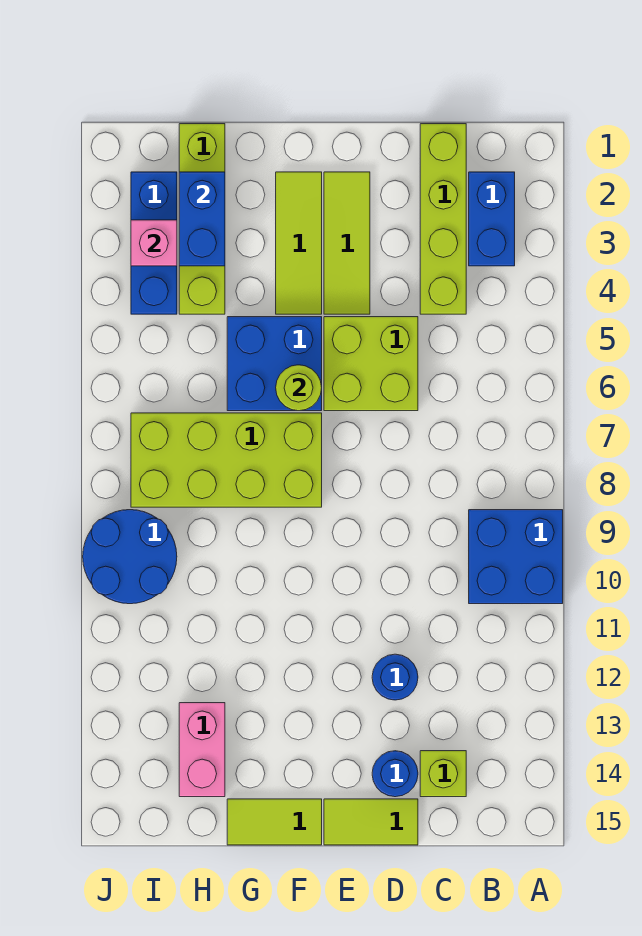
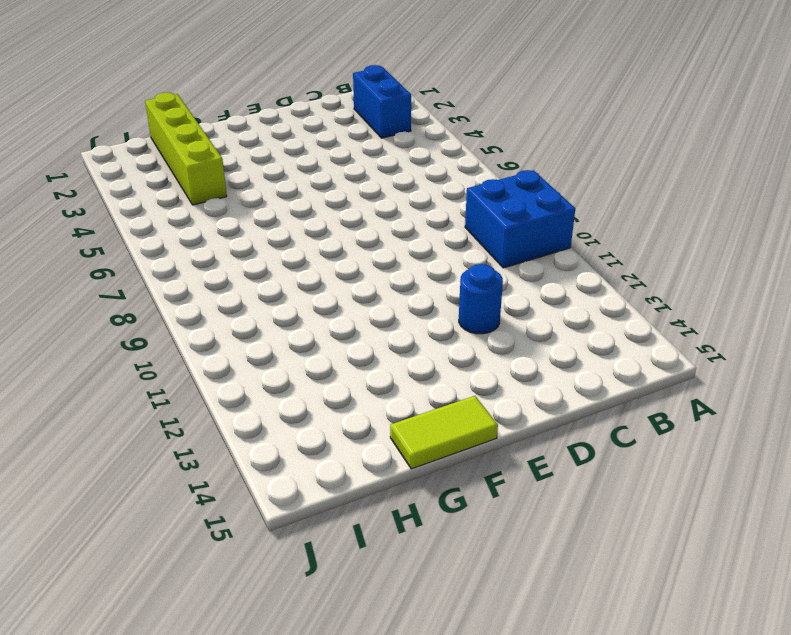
none -> lime brick C1:C4 level 1
none -> lime brick C14 level 1
none -> lime brick D5:E6 level 1

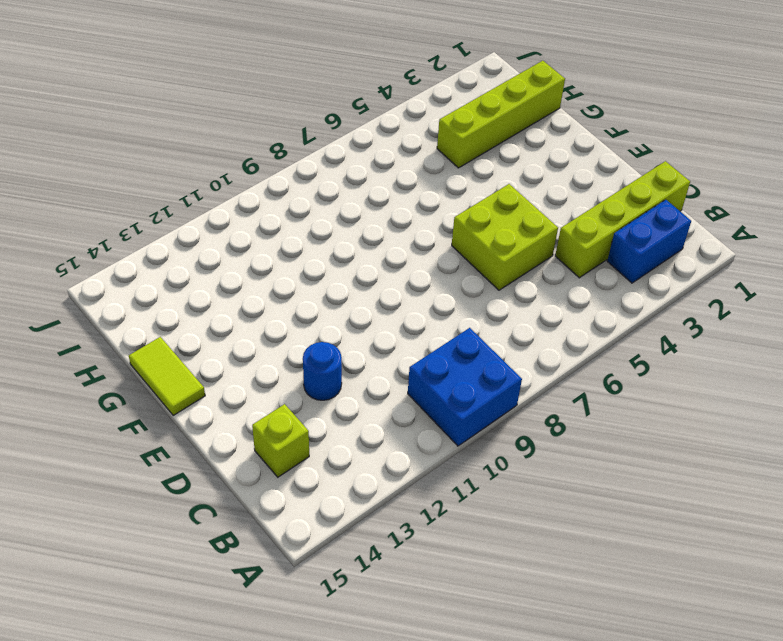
none -> blue round brick D14 level 1
none -> lime tile D15:E15 level 1
none -> lime tile E2:E4 level 1

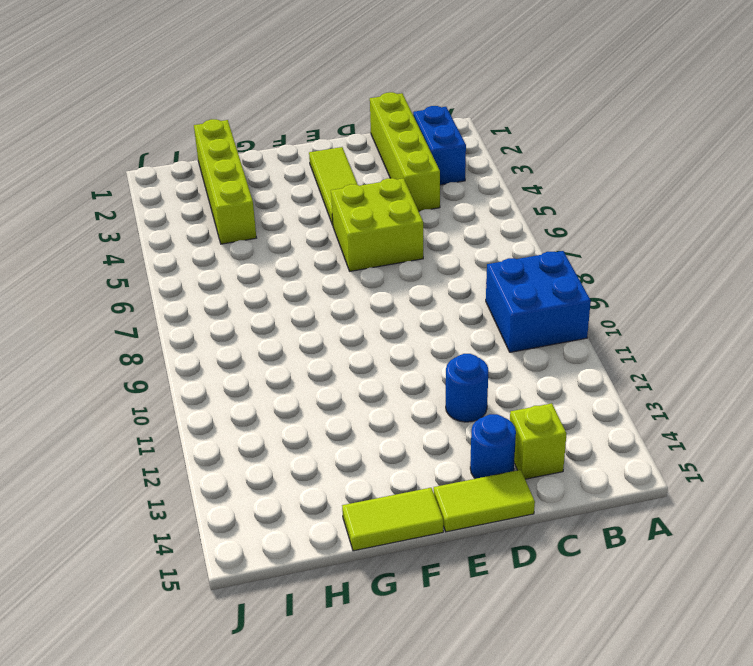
none -> lime tile F2:F4 level 1
none -> blue brick F5:G6 level 1
none -> lime brick F7:I8 level 1

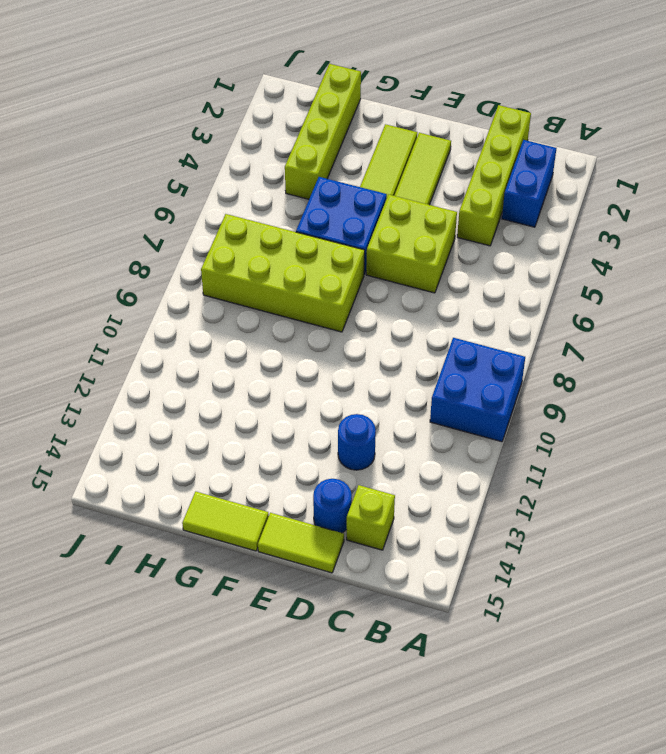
none -> pink brick H13:H14 level 1
none -> blue brick I2:I4 level 1
none -> blue round brick I9:J10 level 1

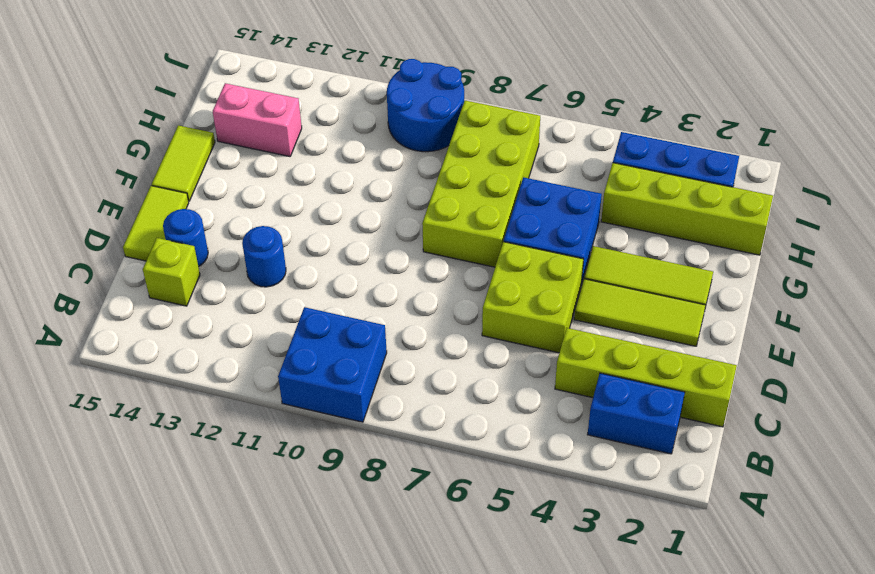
none -> lime round brick F6 level 2
none -> blue brick H2:H3 level 2
none -> pink brick I3 level 2

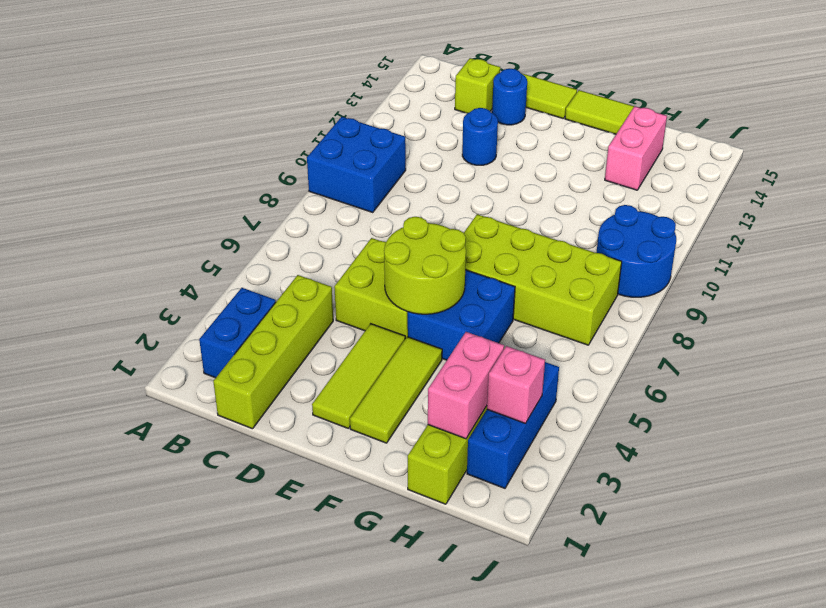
lime round brick E5:F6 level 2 -> lime round brick F6 level 2
pink brick H2:H3 level 2 -> blue brick H2:H3 level 2

